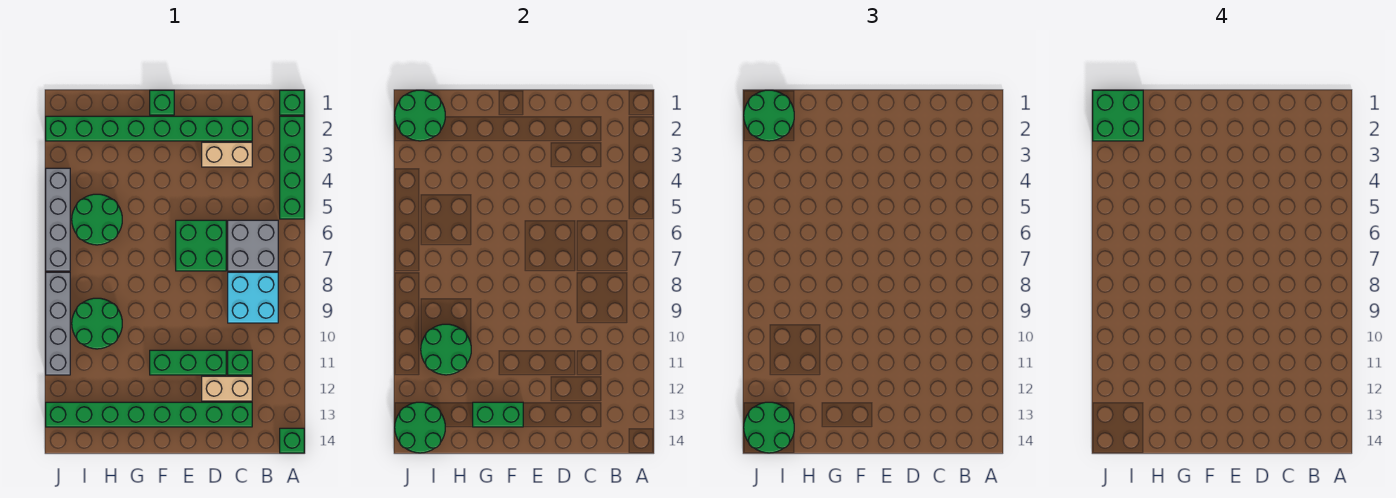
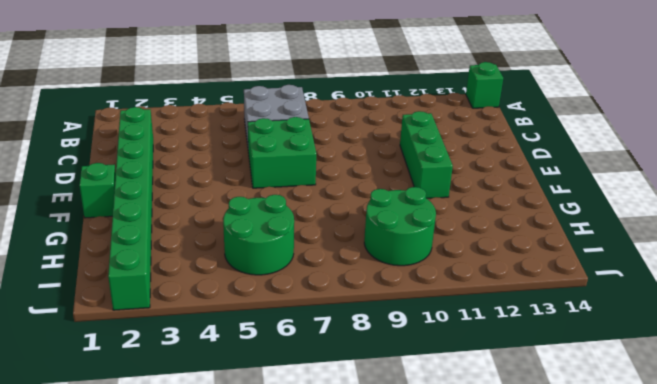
none -> green brick A1 level 1
none -> green brick A2:A5 level 1
none -> cyan brick B8:C9 level 1

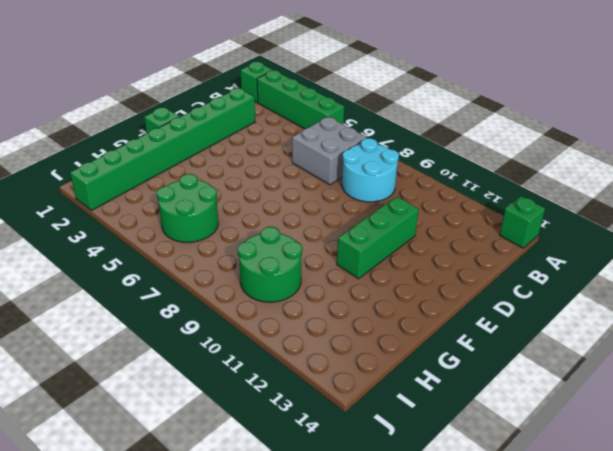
cyan round brick B8:C9 level 1 -> cyan brick B8:C9 level 1
none -> tan brick C3:D3 level 1
none -> green brick C11 level 1
none -> tan brick C12:D12 level 1

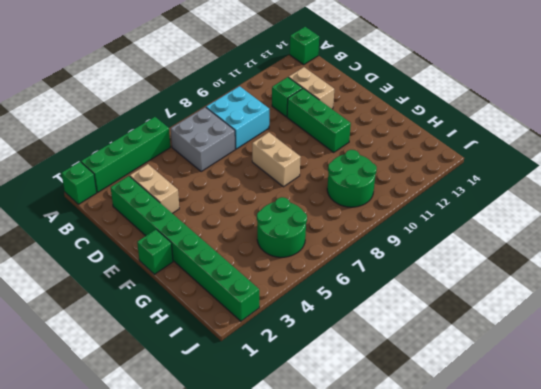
tan brick E8:F8 level 1 -> none
none -> green brick C13:J13 level 1
none -> green brick D6:E7 level 1
none -> grey brick J4:J7 level 1

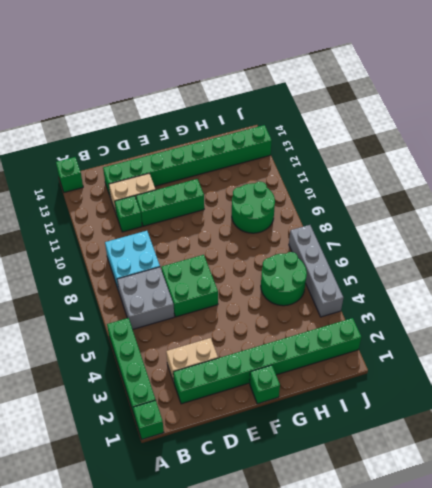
none -> grey brick J8:J11 level 1
none -> green brick F13:G13 level 2
none -> green round brick H10:I11 level 2

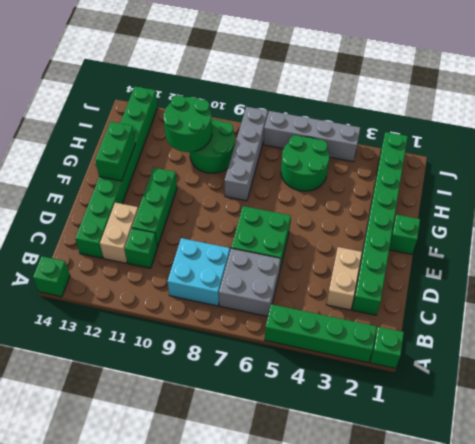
grey brick G8:J8 level 1 -> grey brick J8:J11 level 1
none -> green round brick I1:J2 level 2
none -> green round brick I13:J14 level 2
none -> green round brick I1:J2 level 3

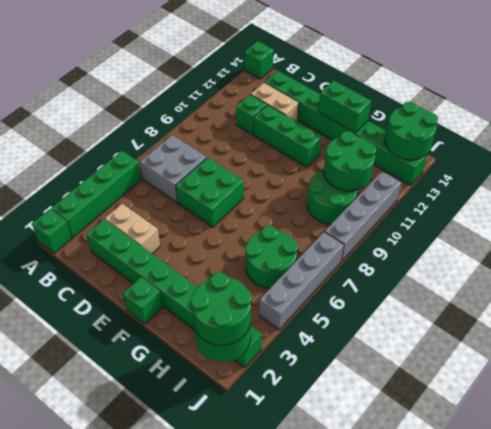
none -> cyan brick B8:C9 level 1
none -> green round brick I13:J14 level 3
none -> green brick I1:J2 level 4

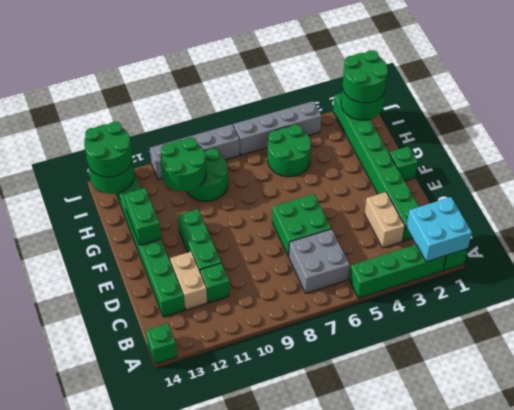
cyan brick A1:B2 level 2 -> cyan brick B8:C9 level 1
none -> green brick I1:J2 level 4

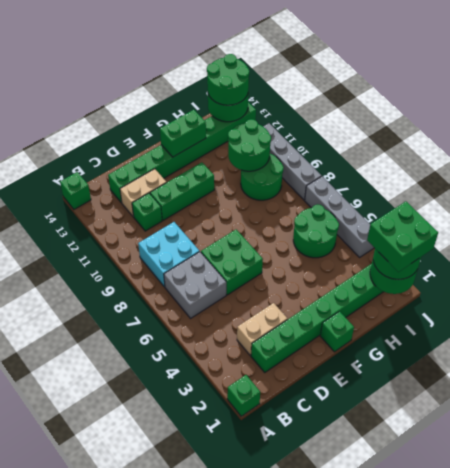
none -> green brick A2:A5 level 1

